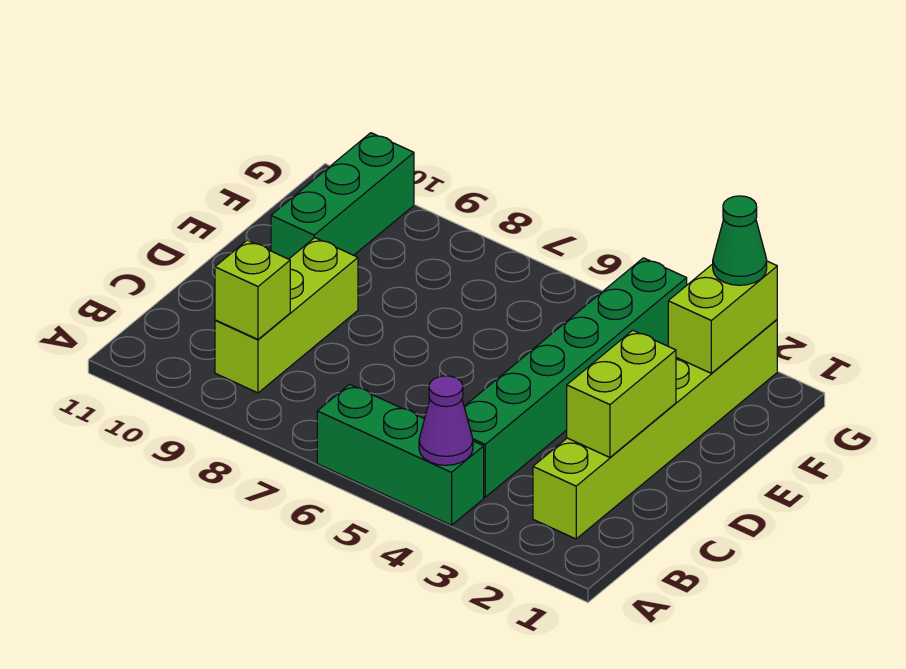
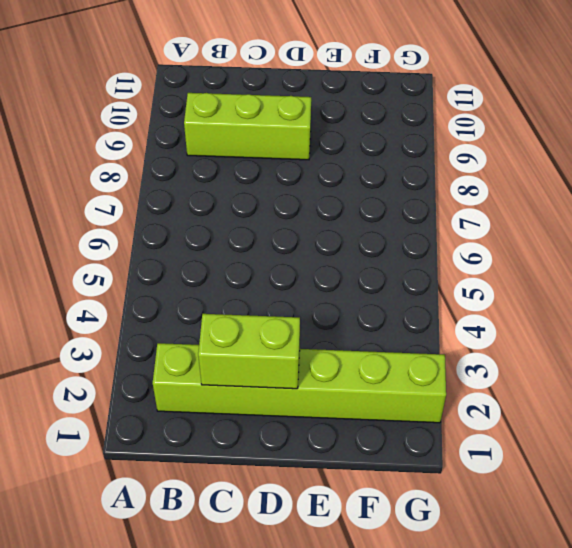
none -> green brick A4:A6 level 1
none -> green brick B4:G4 level 1

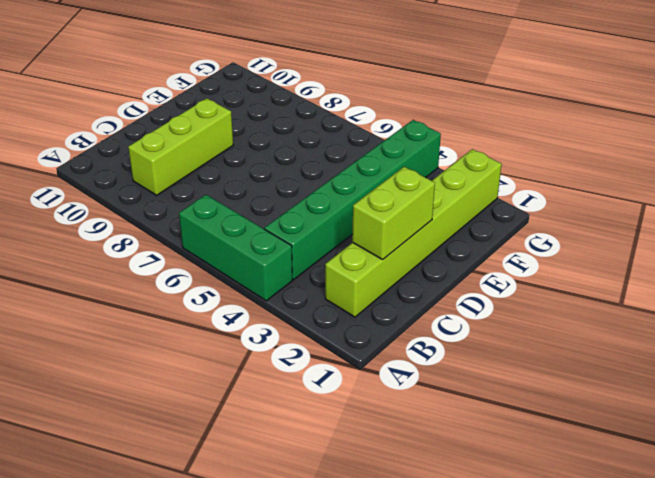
none -> green brick E10:G10 level 1
none -> purple cone A4 level 2

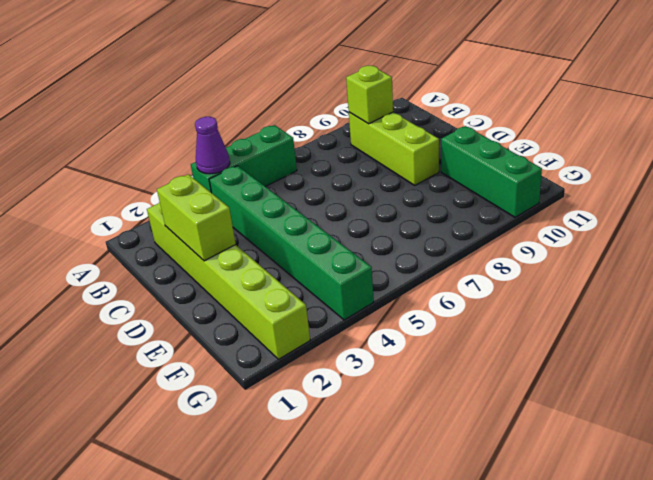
none -> lime brick F2:G2 level 2
none -> green cone G2 level 3

